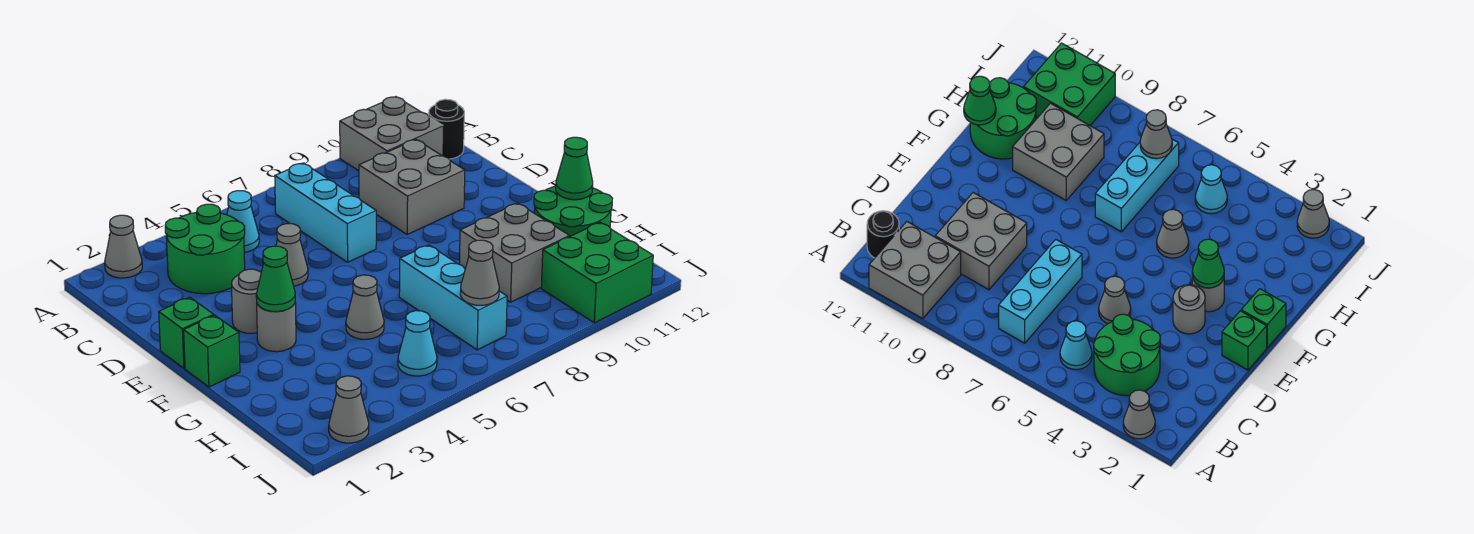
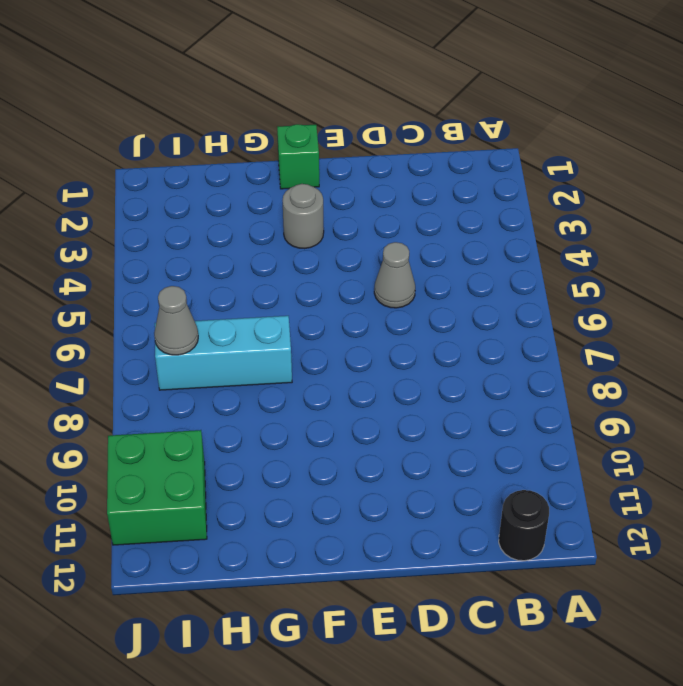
none -> grey cone A2 level 1
none -> grey brick A10:B11 level 1
none -> green round brick B3:C4 level 1

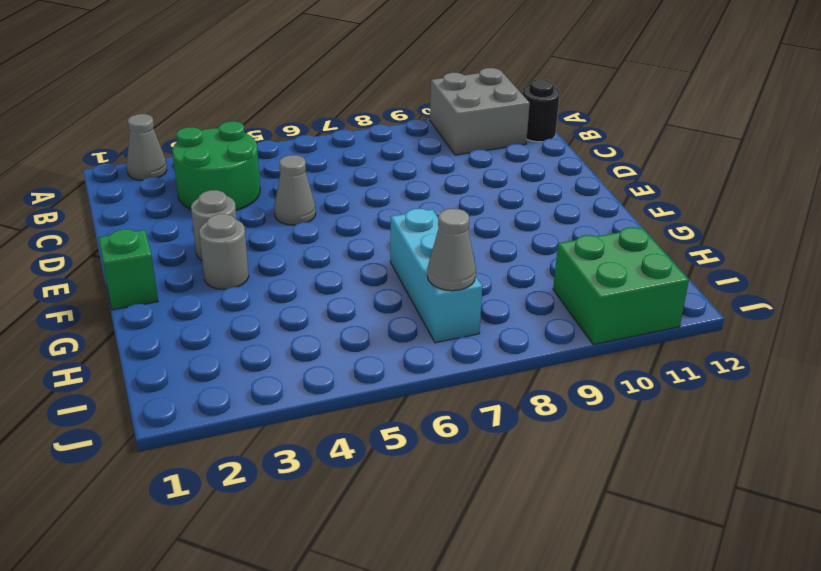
none -> cyan cone B5 level 1
none -> cyan brick B7:D7 level 1
none -> grey brick C9:D10 level 1

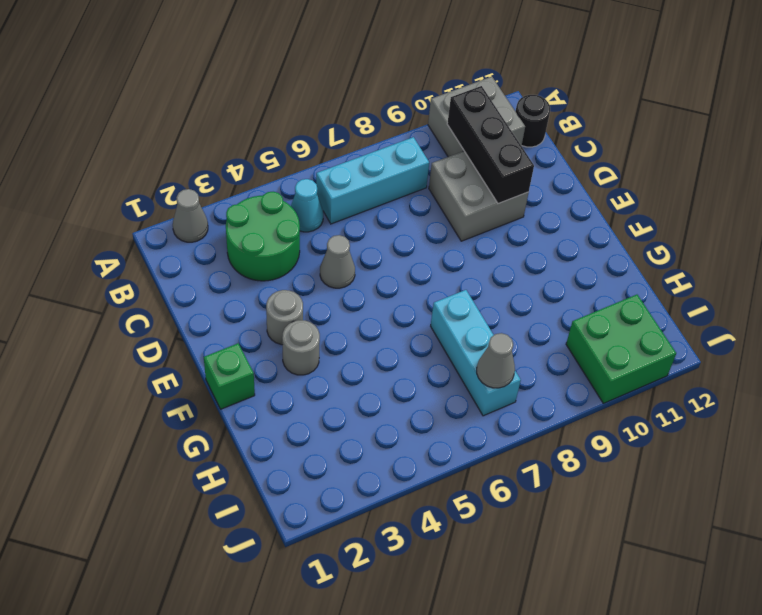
cyan brick B6:B8 level 1 -> cyan brick B7:D7 level 1
black brick B10:D10 level 2 -> none
none -> green brick E1 level 1
none -> grey cone G5 level 1
none -> grey brick G9:H10 level 1

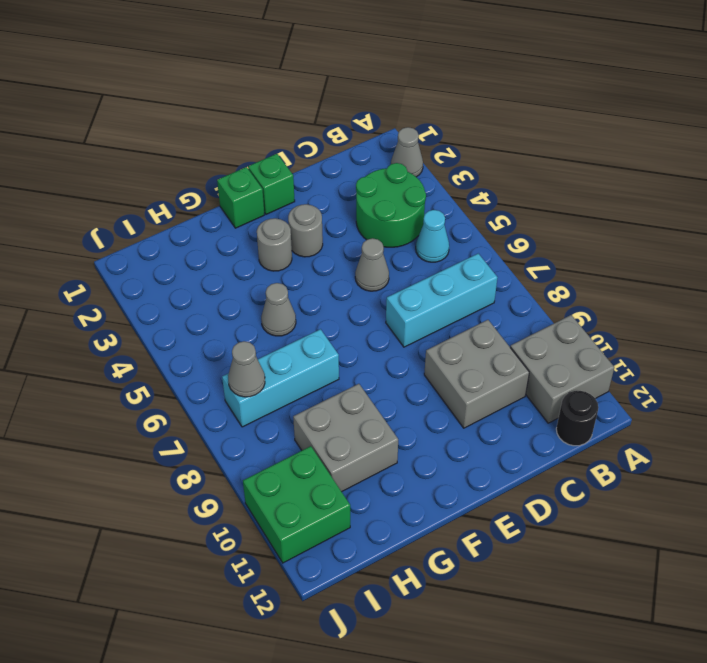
none -> green round brick G11:H12 level 1
none -> cyan cone I5 level 1
none -> grey cone J2 level 1

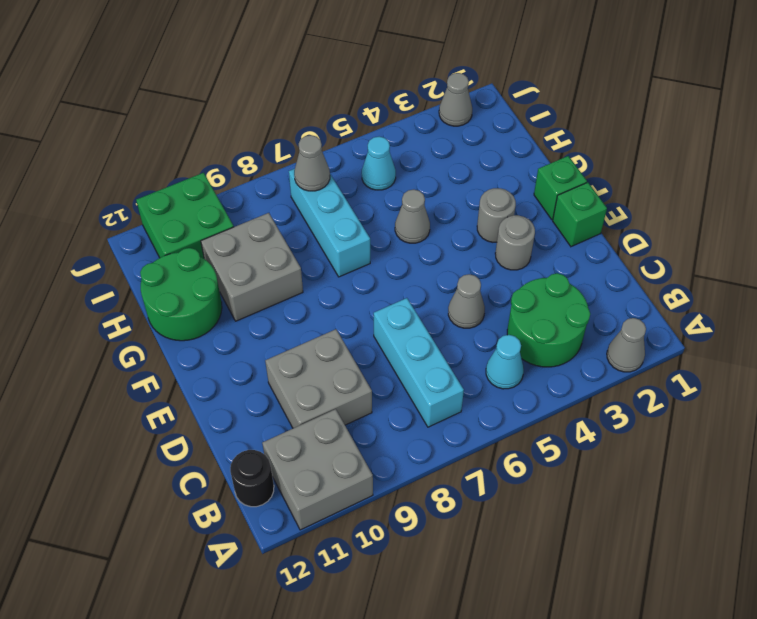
none -> green cone F3 level 2
none -> green cone G12 level 2

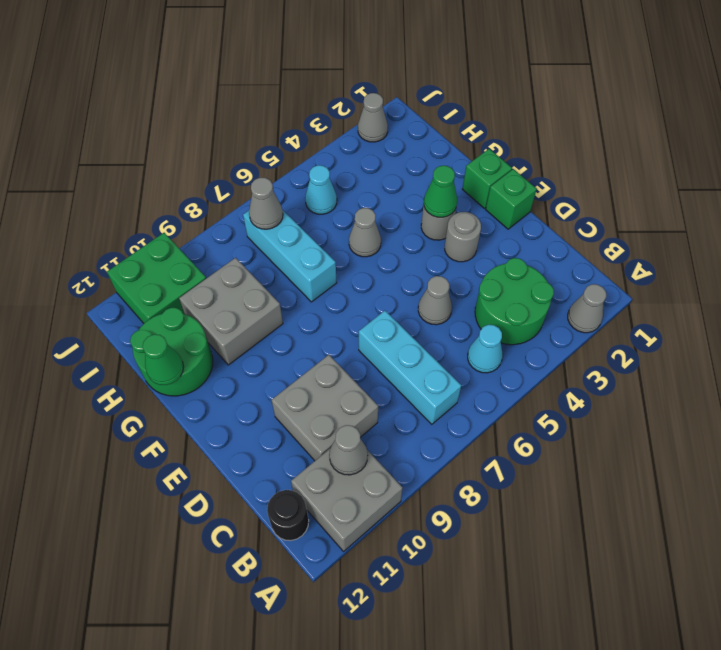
grey cone B10 level 2 -> none

